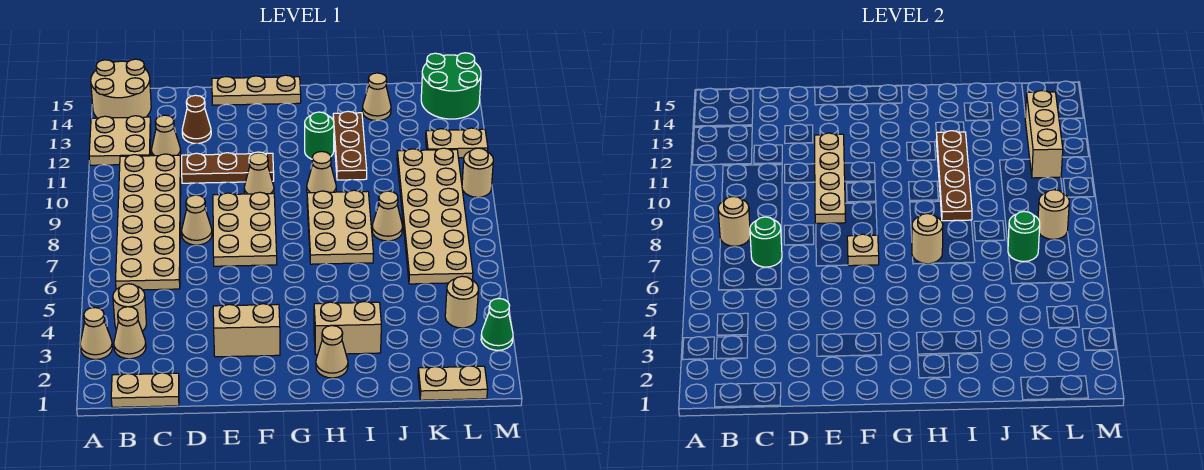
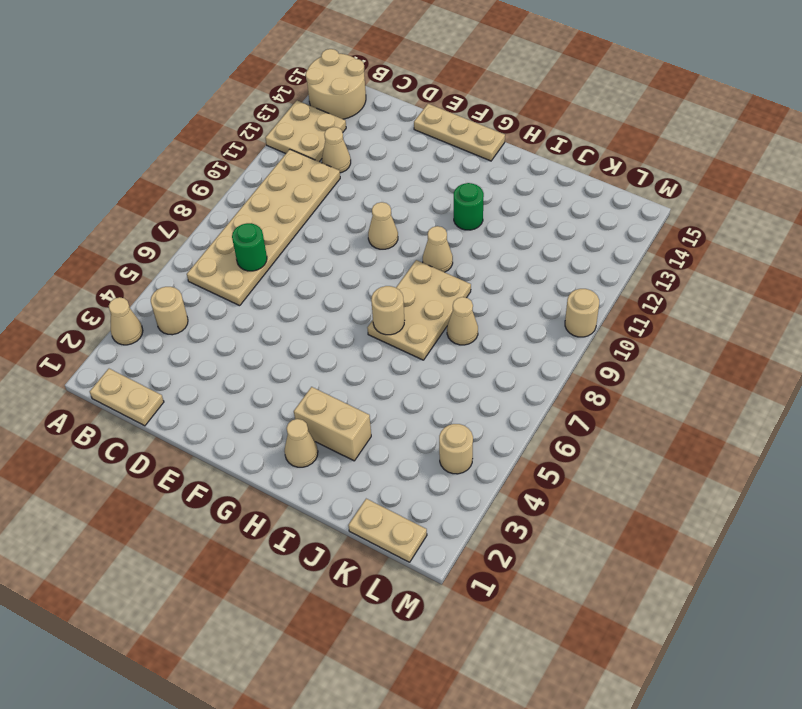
none -> tan cone B3 level 1
none -> tan cone D8 level 1
none -> brown plate D11:F11 level 1
none -> brown cone D13 level 1

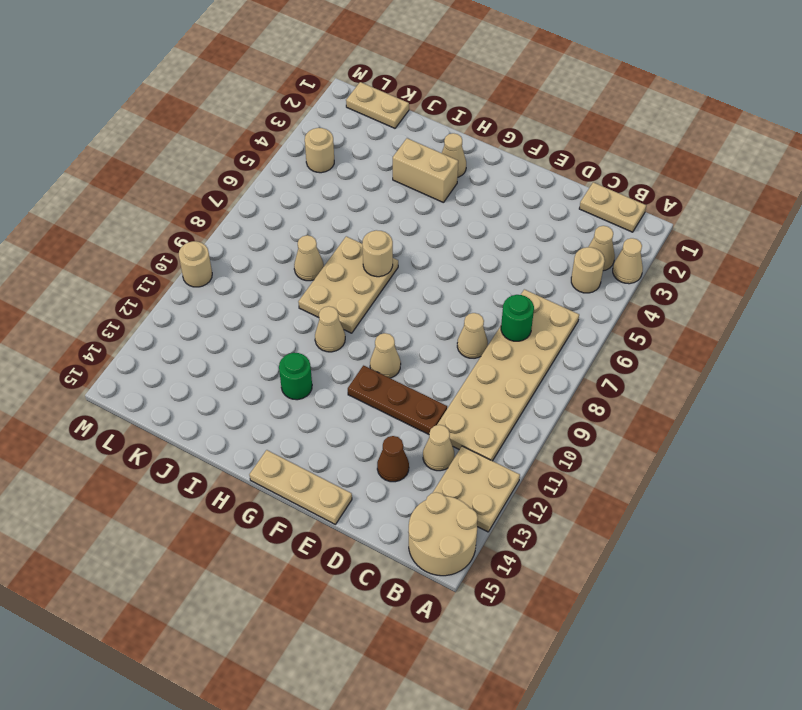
none -> tan brick E3:F3 level 1
none -> tan plate E7:F9 level 1
none -> brown plate I11:I13 level 1
none -> tan cone J14 level 1

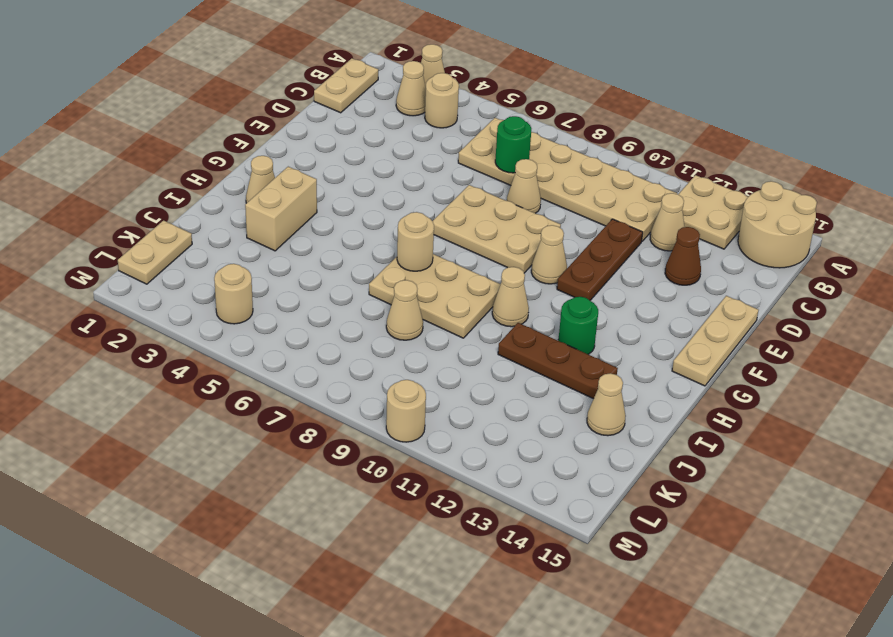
none -> tan brick E3:F3 level 1
none -> tan plate K6:L11 level 1
none -> tan plate L12:M12 level 1
none -> green round brick L14:M15 level 1

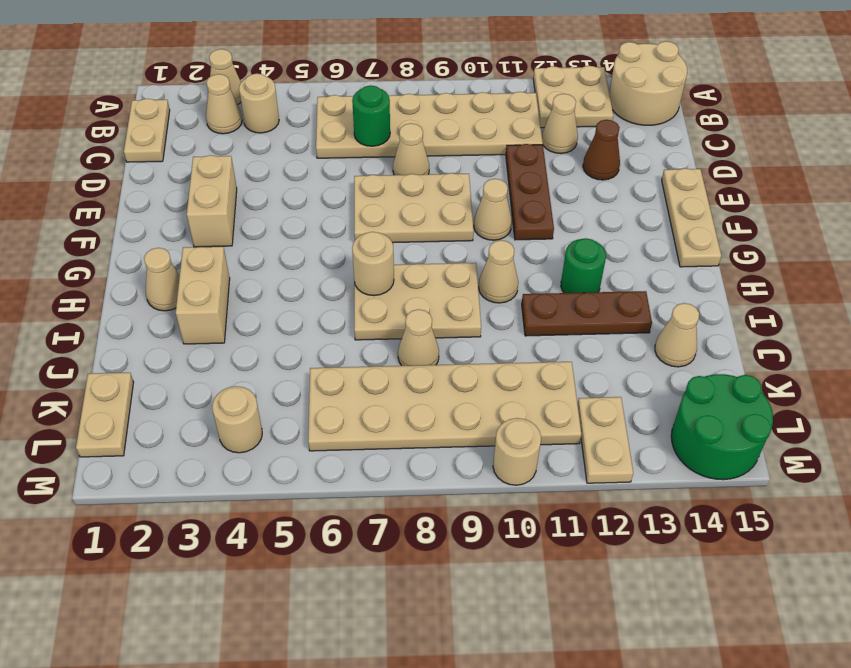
none -> green cone M3 level 1
none -> tan round brick B8 level 2
none -> tan plate E9:E12 level 2
none -> tan plate F7 level 2

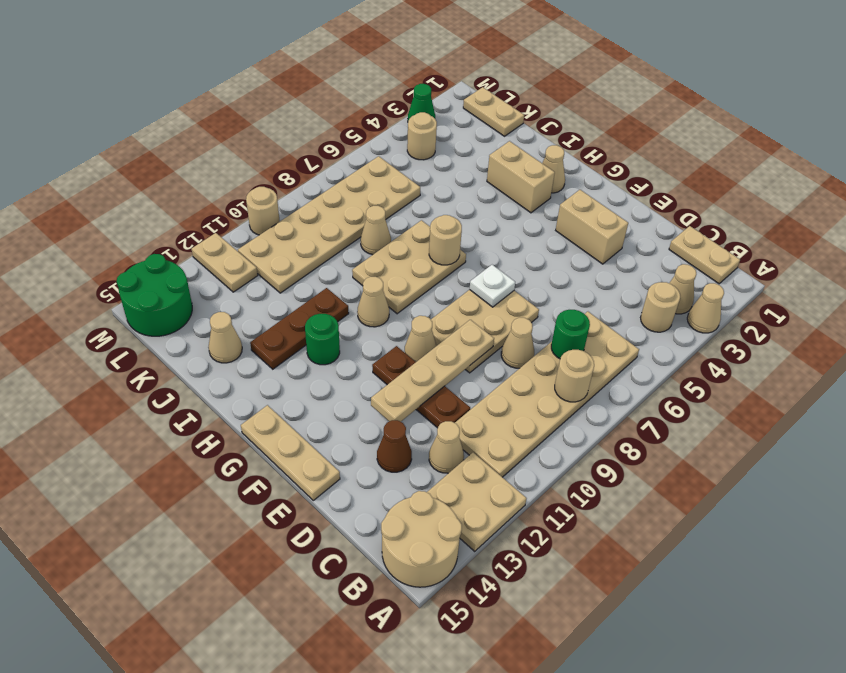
white plate F7 level 2 -> tan plate F7 level 2
none -> brown plate I9:I12 level 2
none -> green round brick K7 level 2
none -> tan round brick L8 level 2
none -> tan brick L11:L13 level 2

